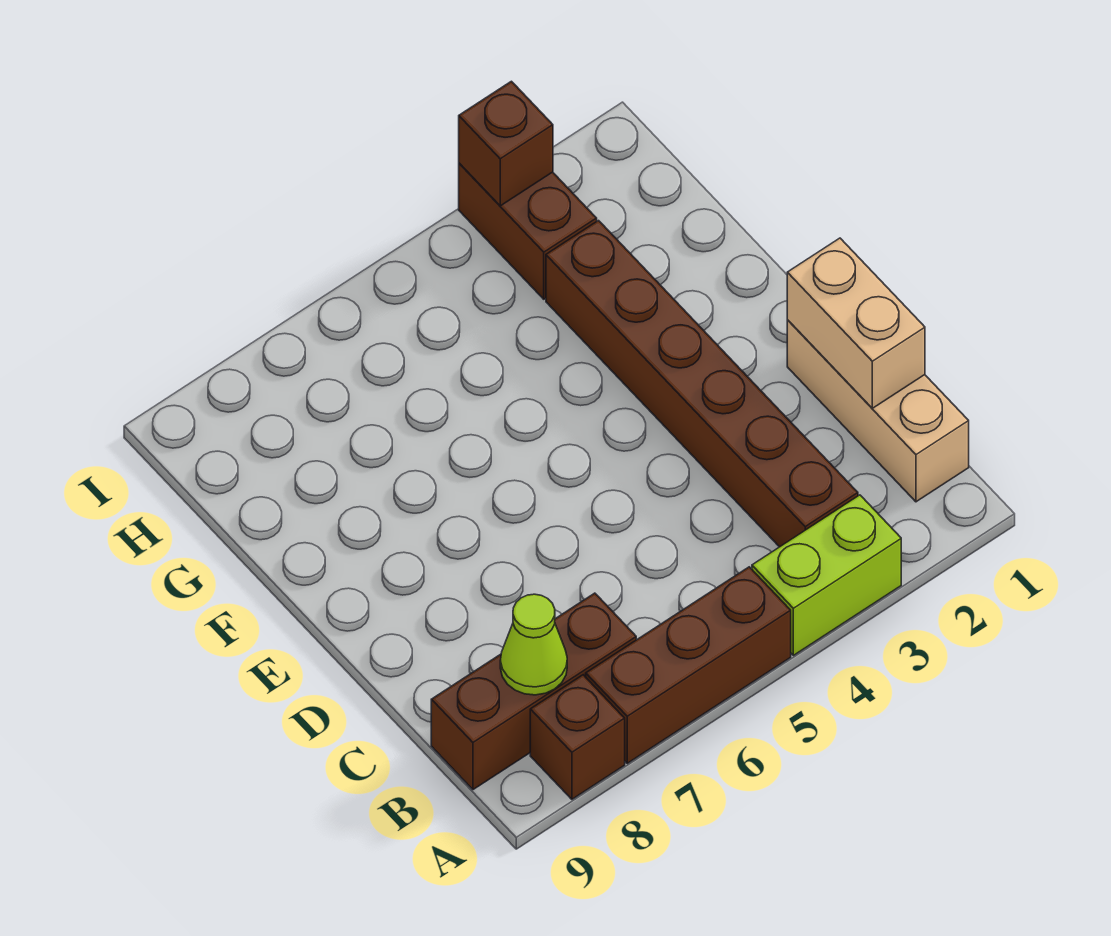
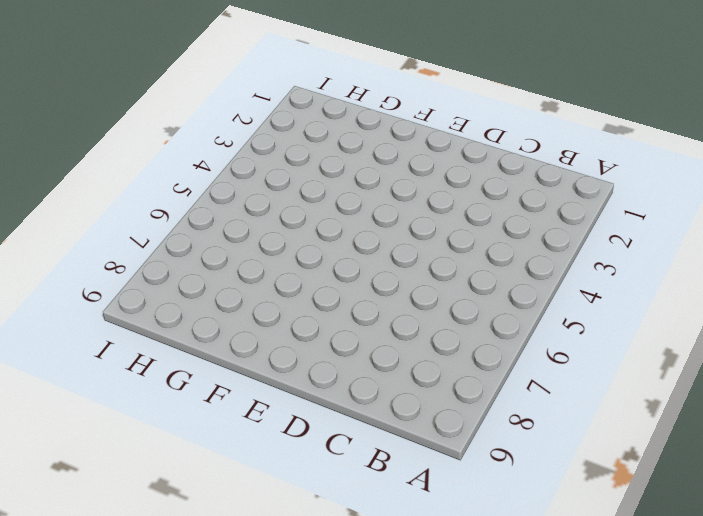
none -> lime brick A3:A4 level 1
none -> brown brick A5:A7 level 1

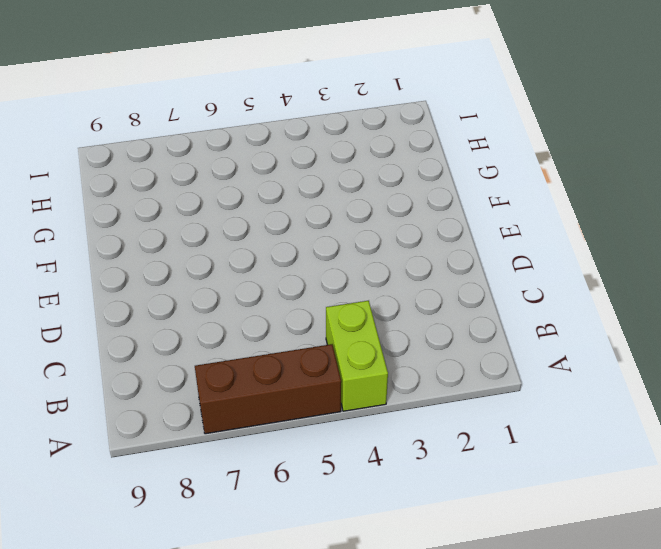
lime brick A4:B4 level 1 -> lime brick A3:A4 level 1
none -> brown brick A8 level 1
none -> tan brick B1:D1 level 1

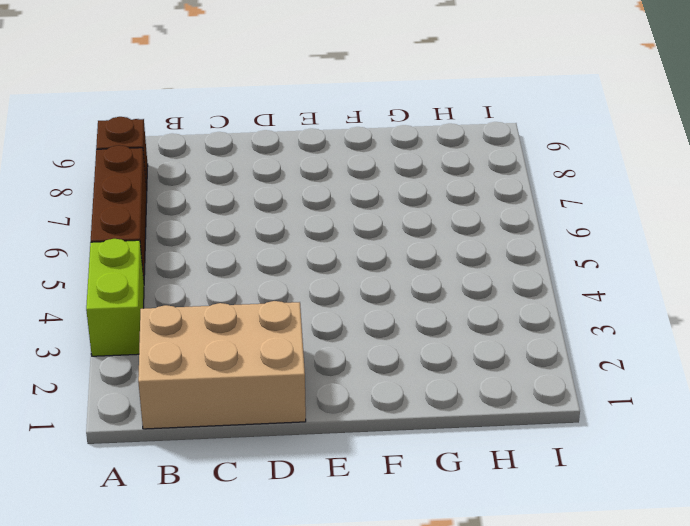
tan brick B1:D2 level 1 -> tan brick B1:D1 level 1
none -> brown brick B3:G3 level 1
none -> brown brick B7:B9 level 1

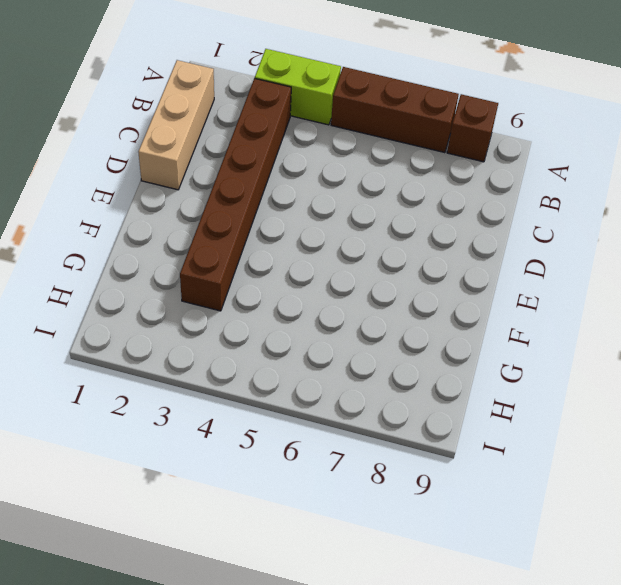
none -> brown brick B7:B9 level 1
none -> brown brick H3:I3 level 1

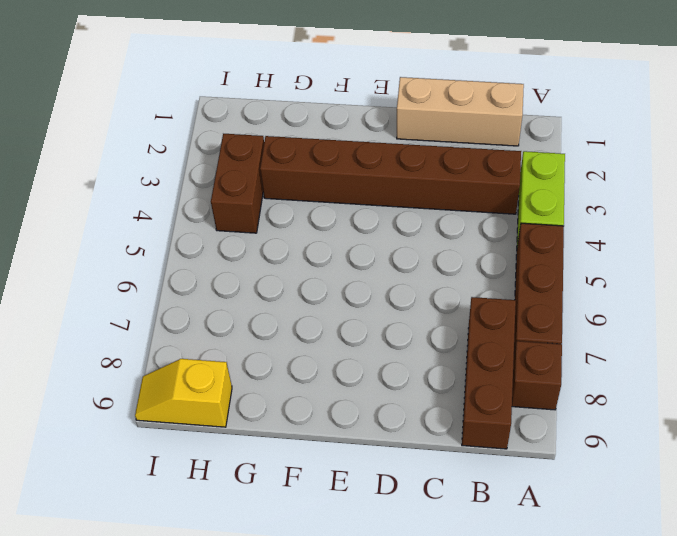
brown brick H3:H4 level 1 -> brown brick H3:I3 level 1
yellow slope H9:I9 level 1 top H -> none
none -> lime cone B8 level 2
none -> tan brick C1:D1 level 2

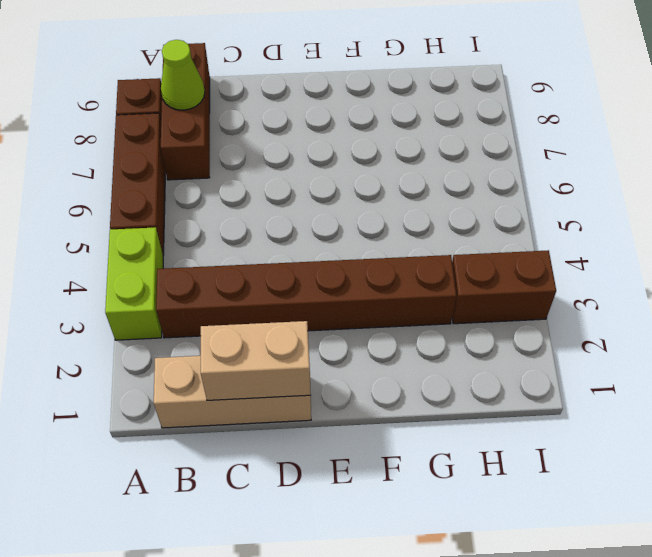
none -> brown brick I3 level 2

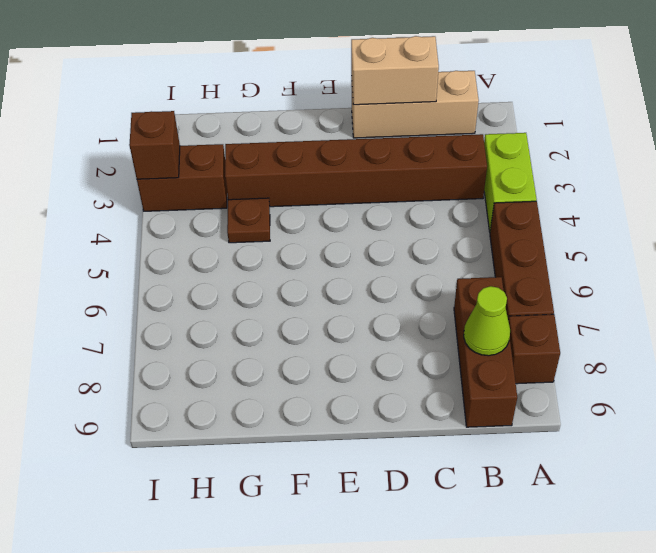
brown plate G4 level 1 -> none

